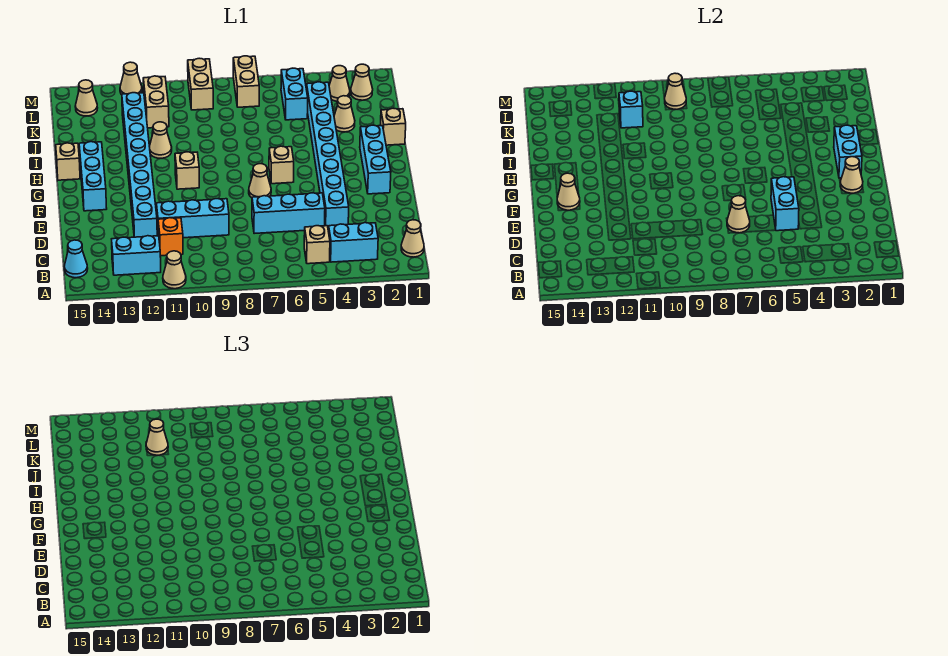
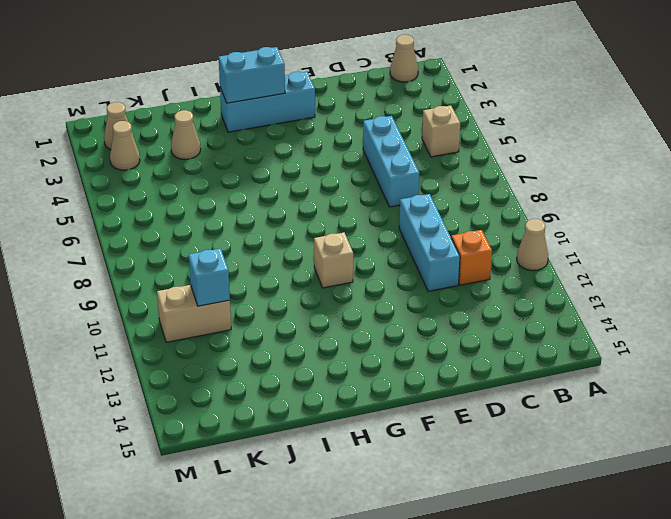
none -> cyan brick B3:B4 level 1
none -> cyan brick B12:B13 level 1
none -> cyan cone B15 level 1
none -> cyan brick D4:K4 level 1

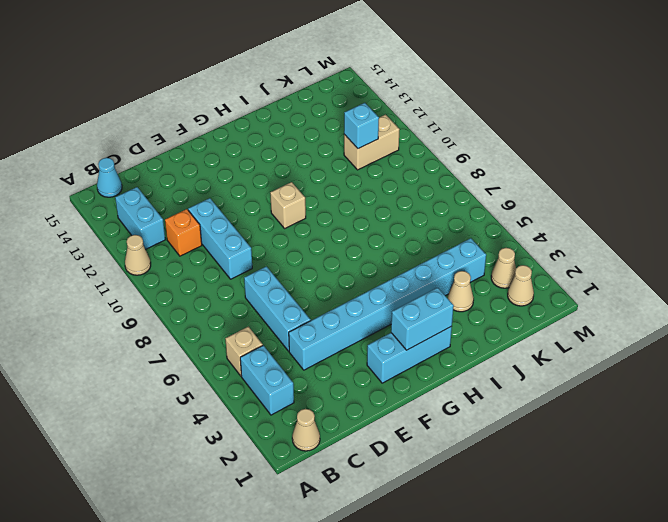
none -> cyan brick D12:K12 level 1
none -> tan cone F7 level 1
none -> cyan brick F14:H14 level 1
none -> tan brick G6 level 1

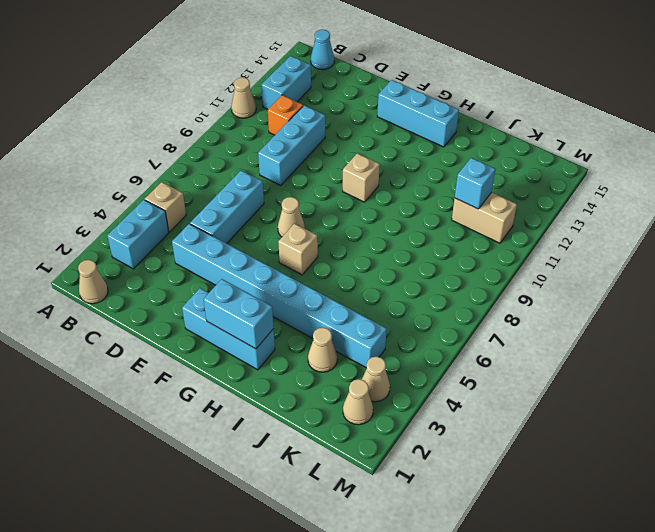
none -> cyan brick D12:K12 level 1
none -> tan brick H15 level 1
none -> tan brick I1 level 1
none -> tan cone I11 level 1

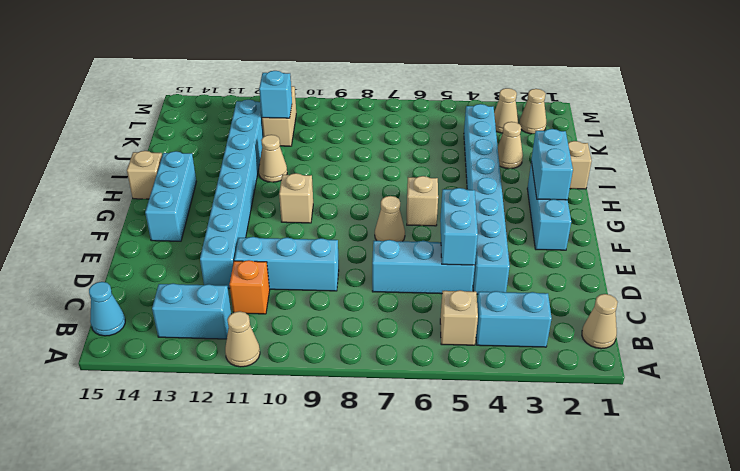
none -> cyan brick K5:L5 level 1
none -> tan brick L7:M7 level 1
none -> tan brick L9:M9 level 1
none -> tan cone L14 level 1

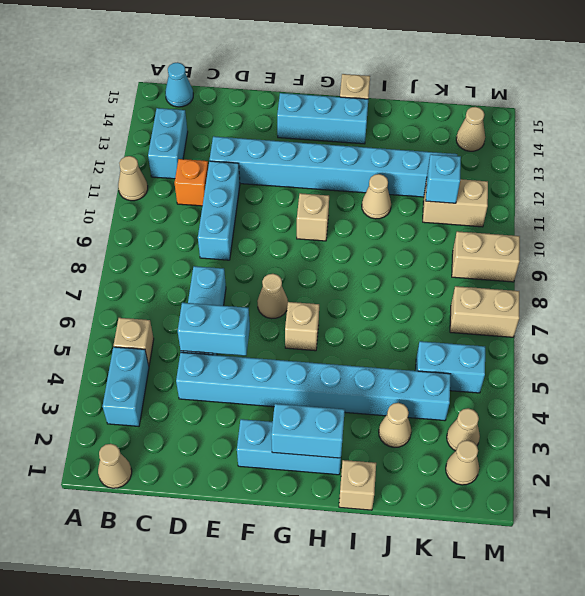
none -> tan cone M12 level 1
none -> tan cone D7 level 2
none -> tan cone F2 level 2
none -> tan cone F14 level 2

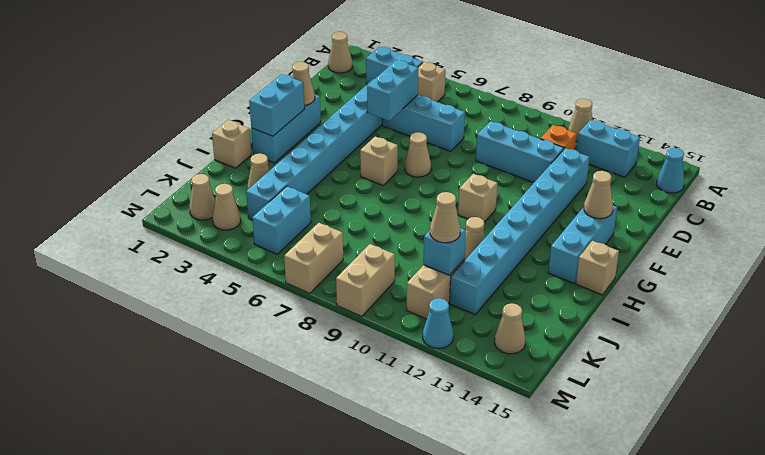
cyan cone M12 level 1 -> tan cone M12 level 1
none -> tan cone D7 level 2
none -> tan cone L9 level 2

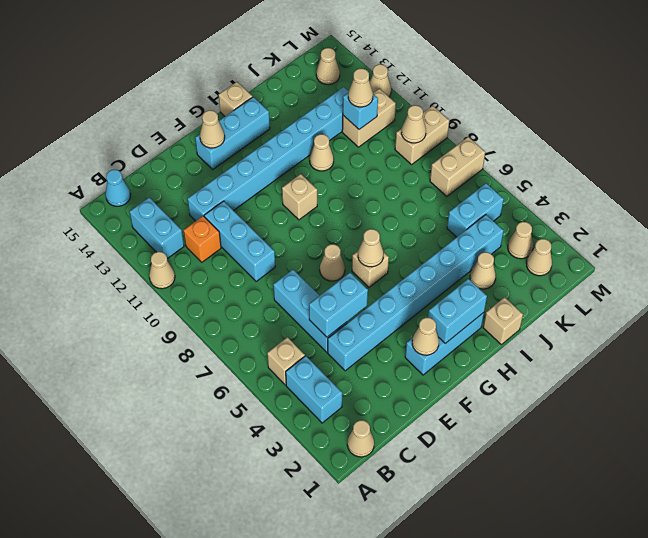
tan cone G6 level 2 -> tan cone D7 level 2

